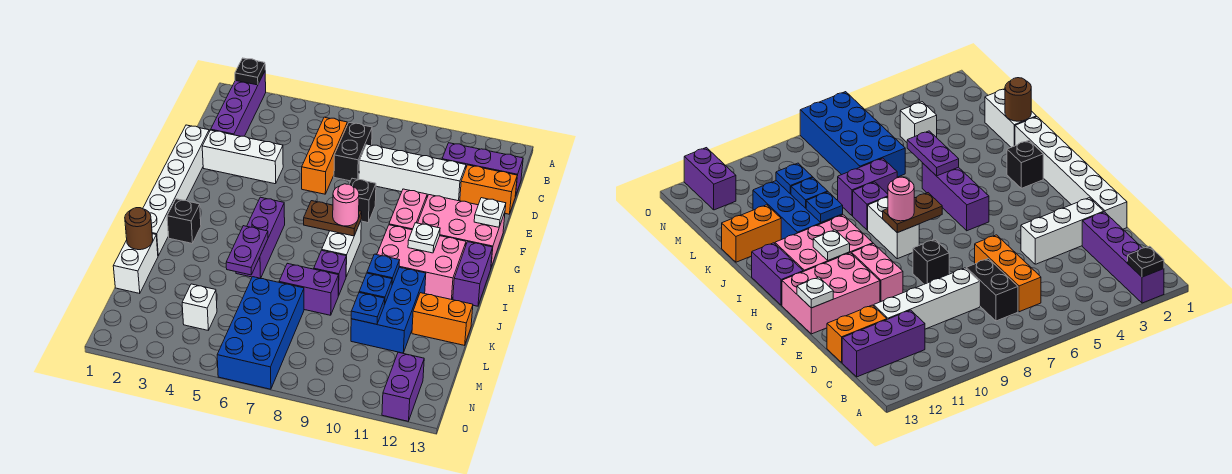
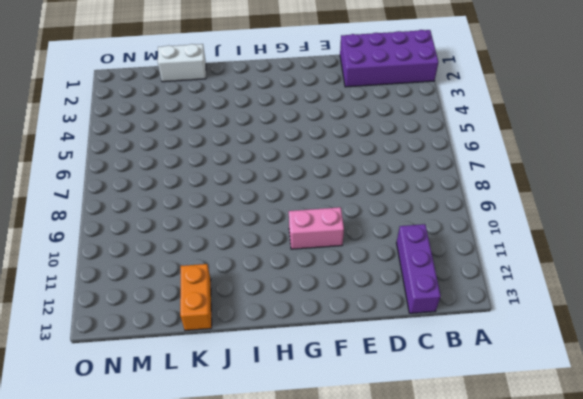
purple brick A1:D2 level 1 -> purple brick A2:D2 level 1
none -> orange brick C6:E6 level 1
none -> black brick C7:D7 level 1
none -> white brick D8:D11 level 1
none -> orange brick D12:D13 level 1

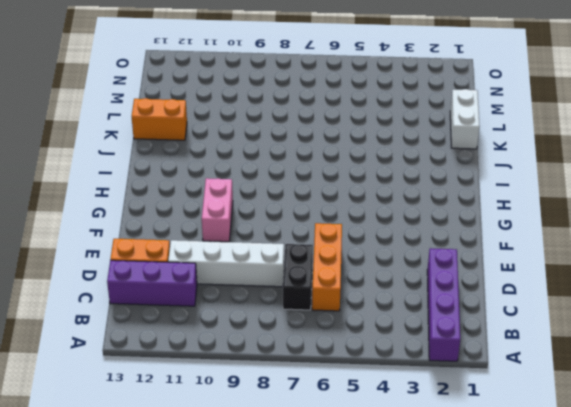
none -> white brick E1:J1 level 1
none -> white brick E2:E4 level 1
none -> black brick F8 level 1
none -> pink brick F11:G13 level 1

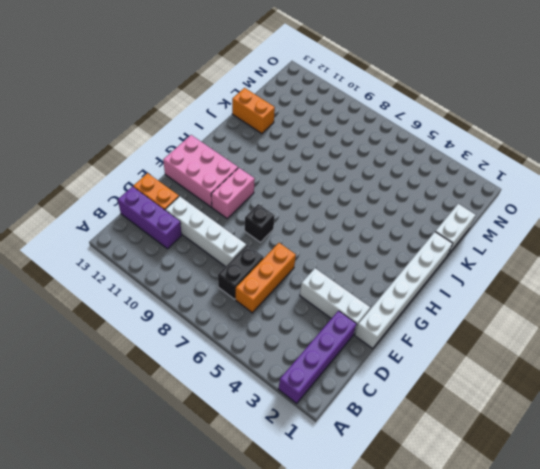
none -> purple brick H5:J5 level 1
none -> white brick H8:I8 level 1
none -> pink brick H10:I12 level 1
none -> purple brick H13:I13 level 1

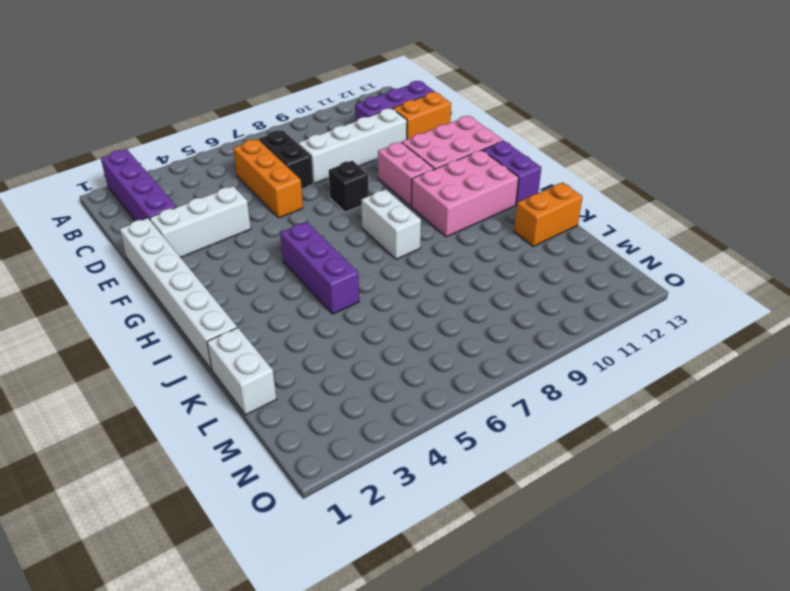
none -> black brick I2 level 1
none -> purple brick J8 level 1
none -> blue brick J10:L11 level 1
none -> purple brick K7:K8 level 1

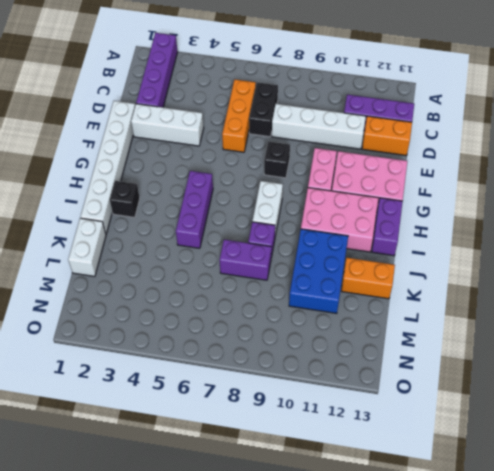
none -> blue brick L6:O7 level 1
none -> white brick M4 level 1
none -> purple brick N12:O12 level 1
none -> black plate A2 level 2

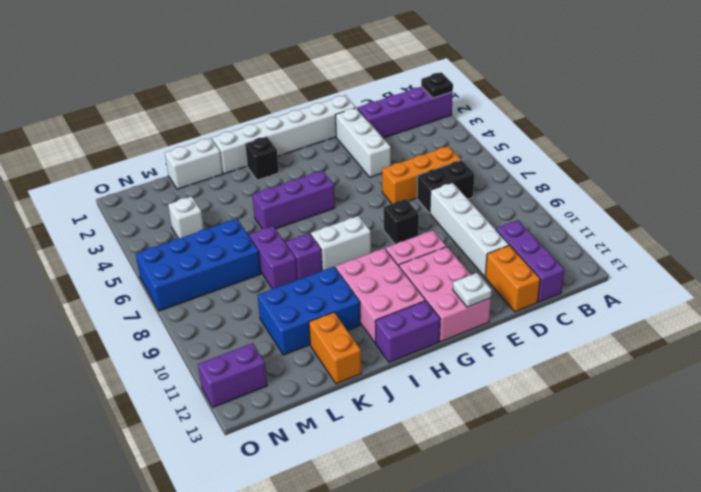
none -> brown plate H7:H8 level 2
none -> white plate H11 level 2
none -> purple plate J5:K5 level 2
none -> blue plate J10 level 2

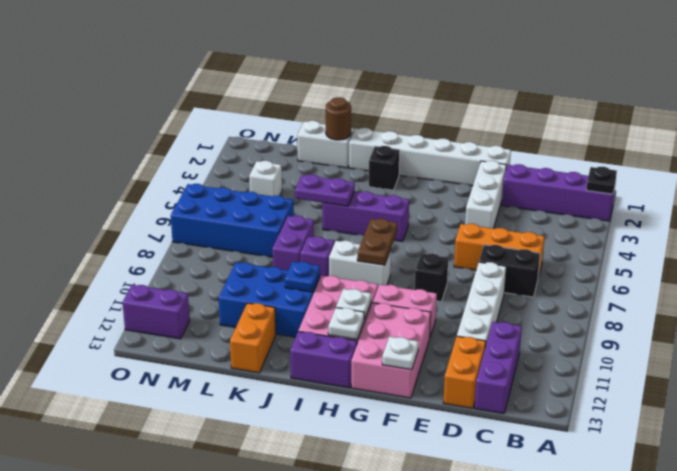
white plate H12 level 2 -> none
none -> blue plate K10 level 2
none -> blue plate L10 level 2
none -> pink round brick H8 level 3

